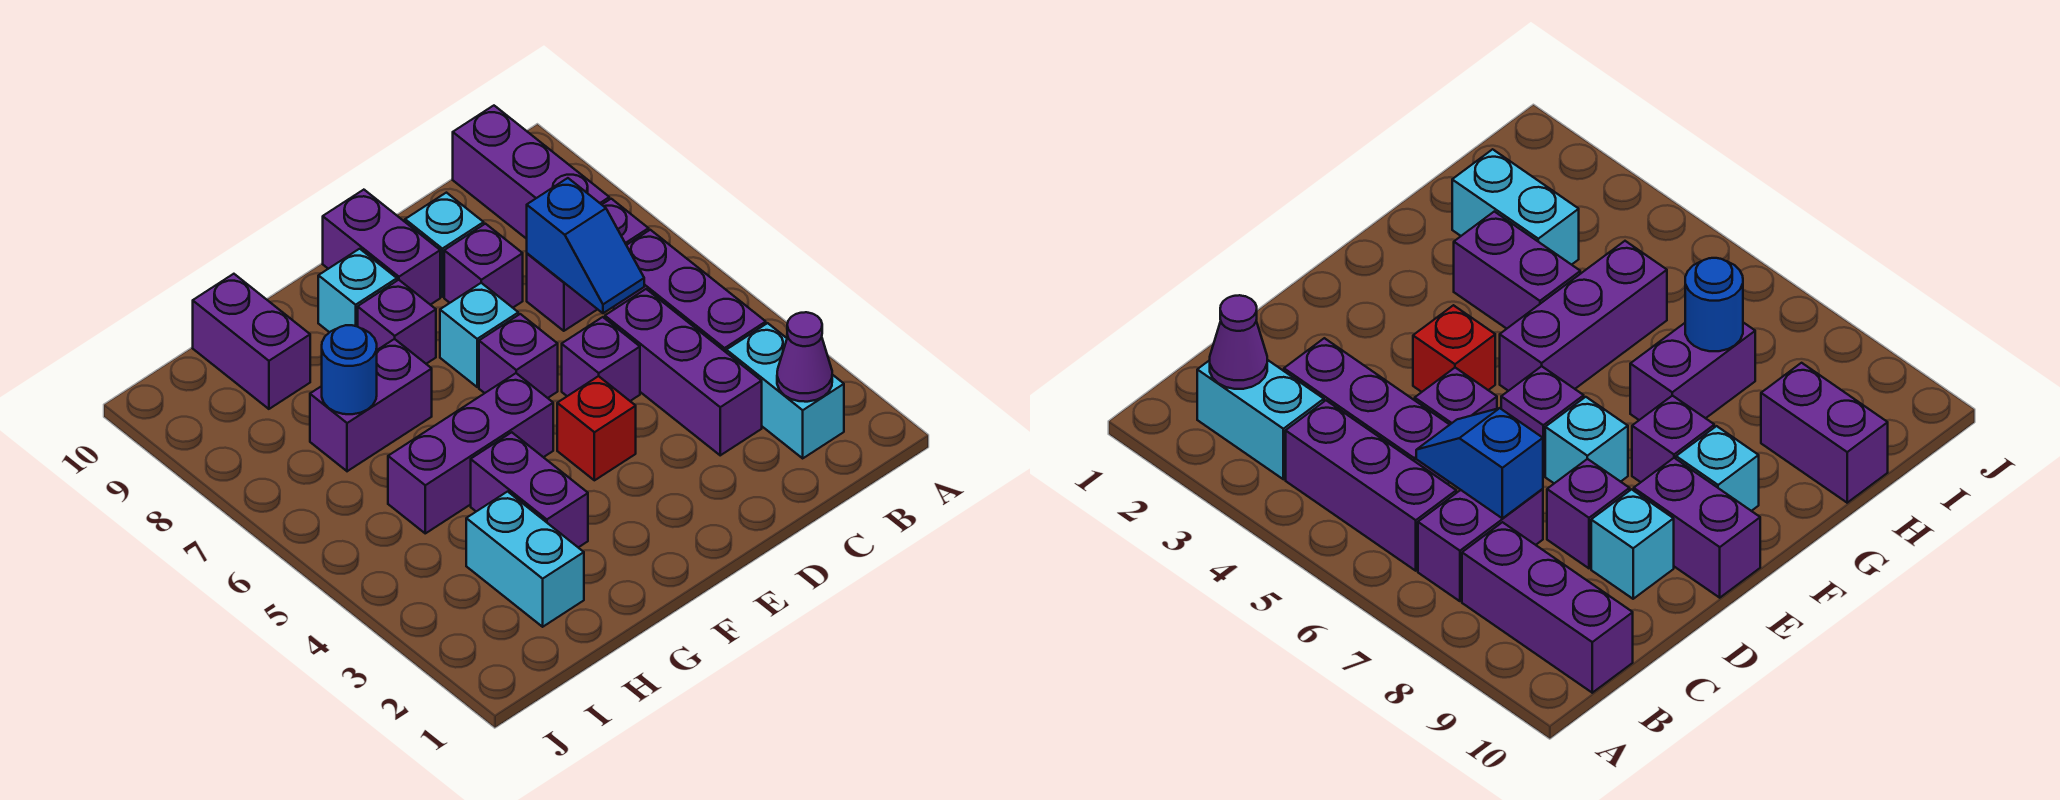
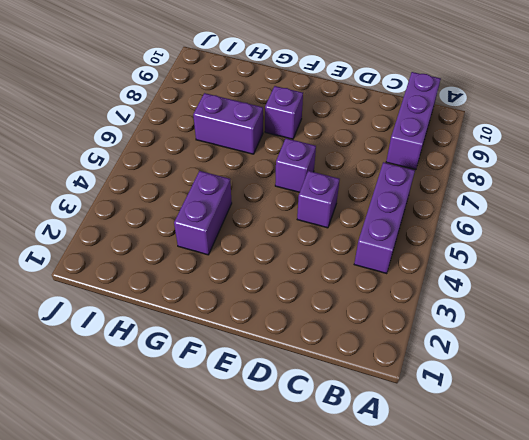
none -> cyan brick B2:B3 level 1
none -> purple brick B7:C7 level 1
none -> purple brick C3:C5 level 1

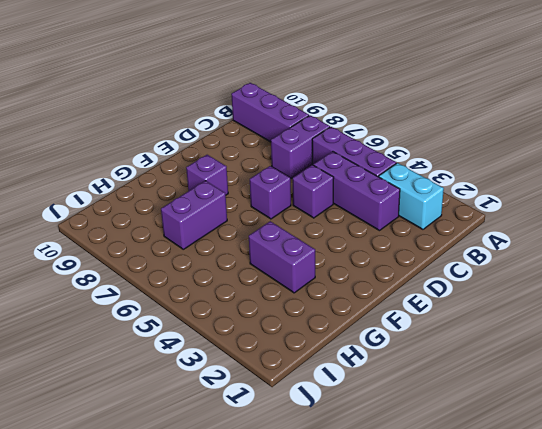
none -> purple brick D8 level 1
none -> cyan brick D9 level 1
none -> red brick E4 level 1

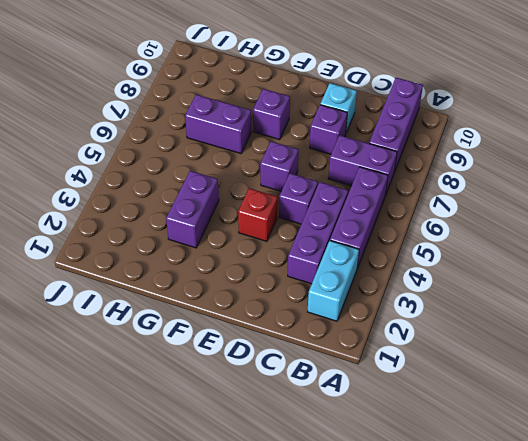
none -> cyan brick E7 level 1
none -> purple brick E9:E10 level 1
none -> purple brick F5:H5 level 1

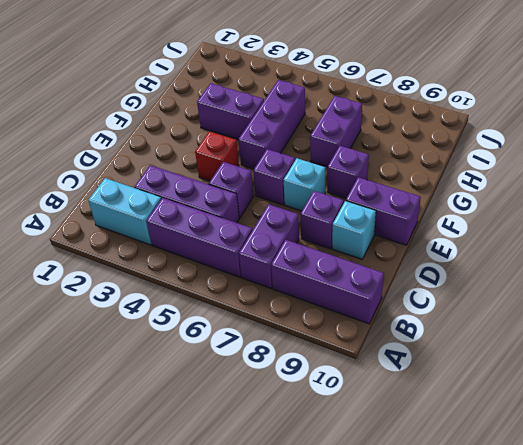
none -> cyan brick F9 level 1
none -> cyan brick H2:H3 level 1
none -> purple brick H9:H10 level 1

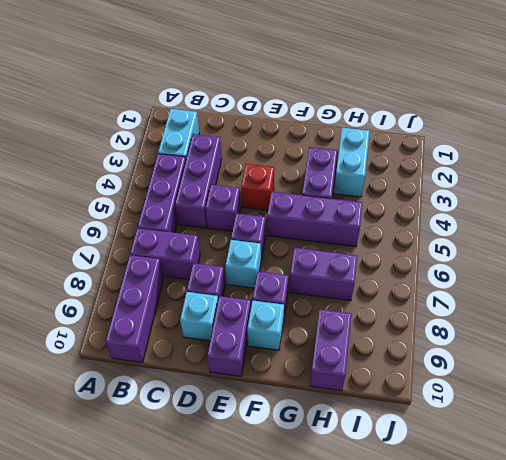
none -> purple cone B2 level 2
none -> blue slope C6:C7 level 2 top 7
none -> blue round brick H7 level 2

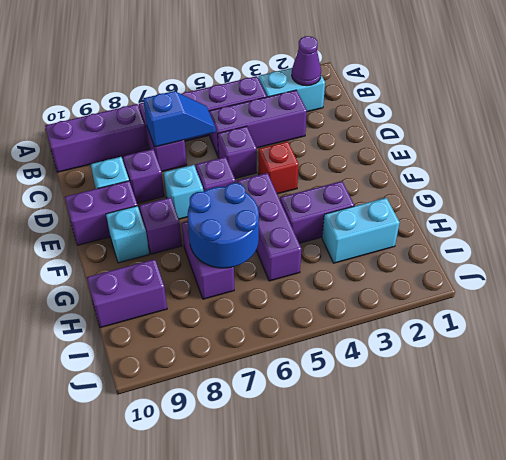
blue round brick G6:H7 level 2 -> blue round brick H7 level 2

